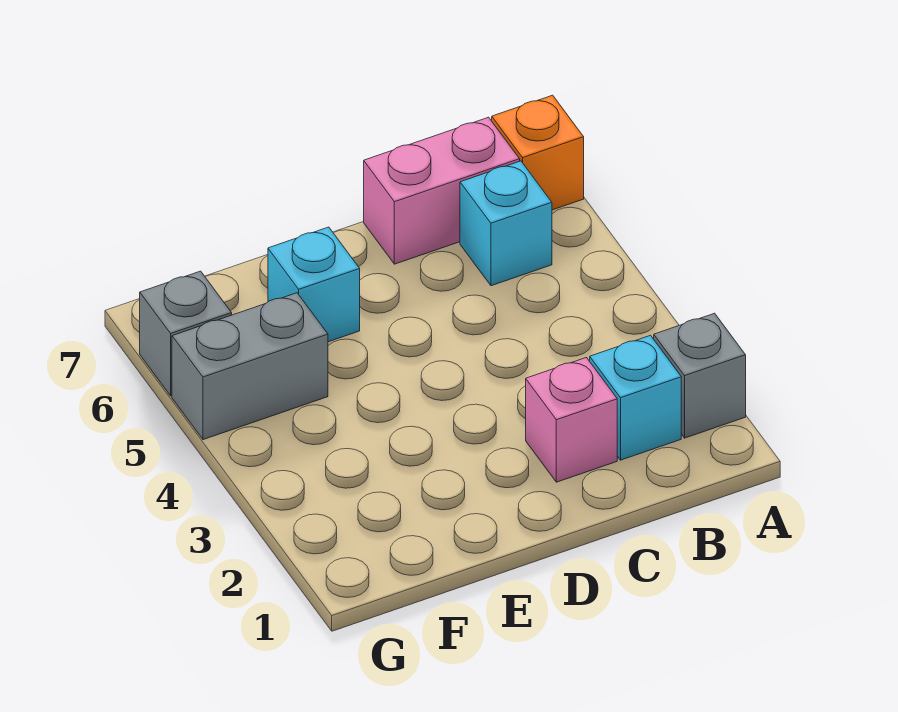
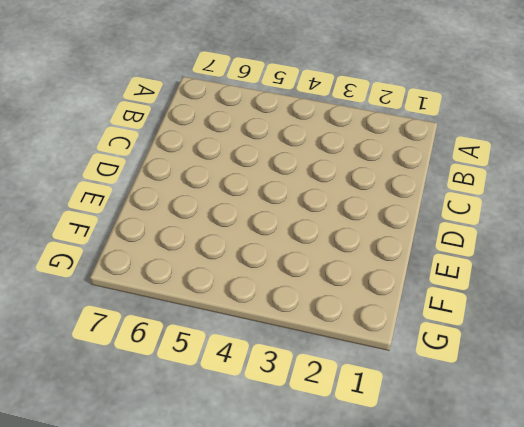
none -> grey brick A2 level 1
none -> orange brick A7 level 1

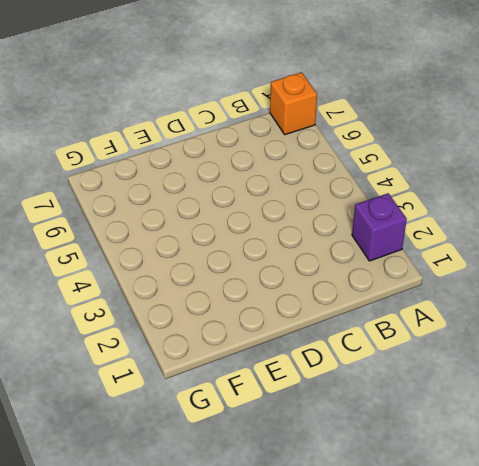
purple brick A2 level 1 -> grey brick A2 level 1
none -> cyan brick B2 level 1
none -> cyan brick B6 level 1

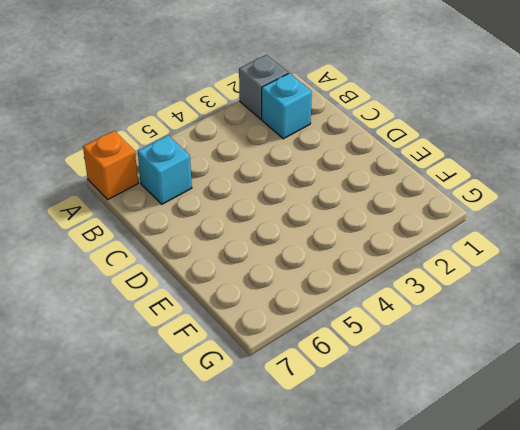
none -> pink brick B7:C7 level 1
none -> pink brick C2 level 1

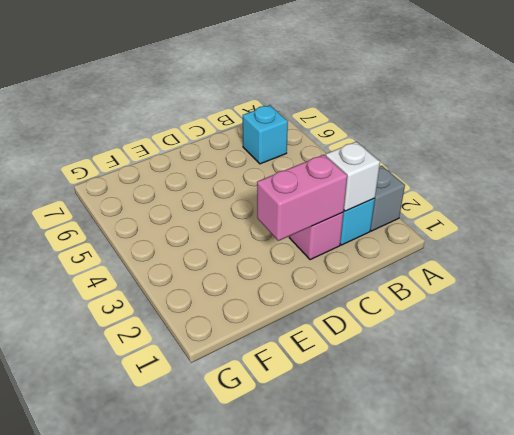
white brick B2 level 2 -> none
pink brick C2:D2 level 2 -> pink brick B7:C7 level 1
none -> orange brick A7 level 1
none -> cyan brick E6 level 1

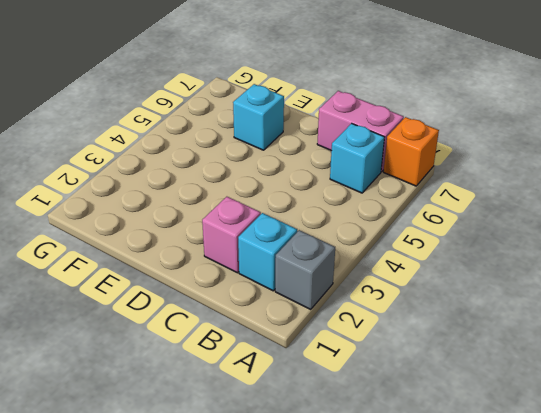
none -> grey brick F5:G5 level 1
none -> grey brick G6 level 1

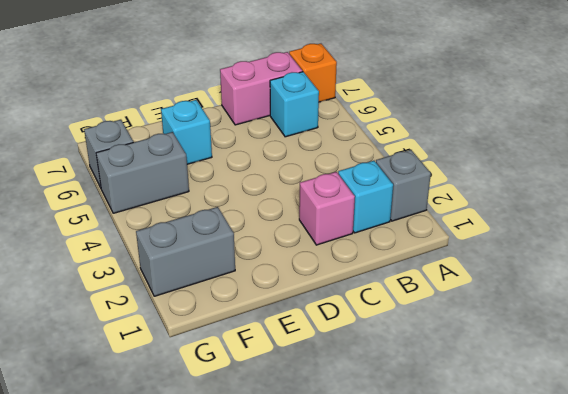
grey brick F2:G2 level 1 -> none

